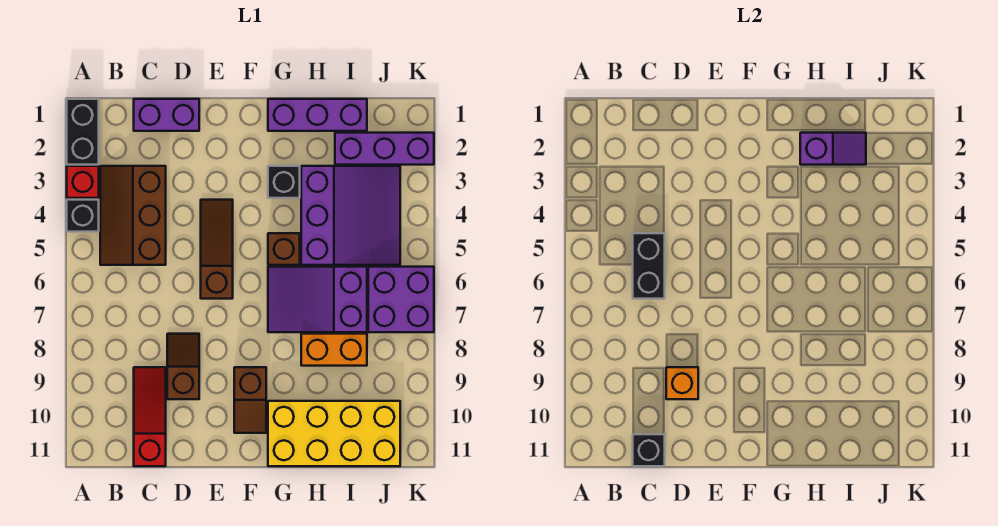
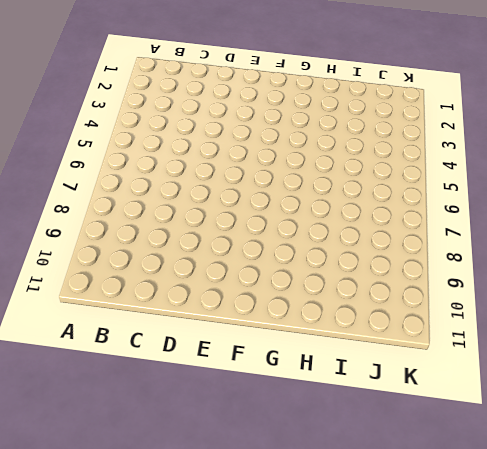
none -> black brick A1:A2 level 1
none -> red brick A3 level 1
none -> black brick A4 level 1

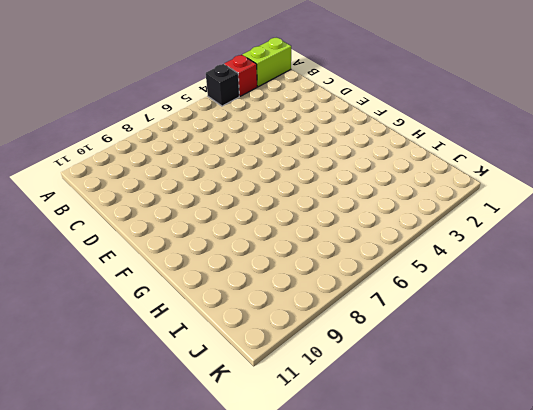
lime brick A1:A2 level 1 -> black brick A1:A2 level 1
none -> brown slope B3:C5 level 1 top C
none -> purple brick C1:D1 level 1
none -> red slope C9:C11 level 1 top 11

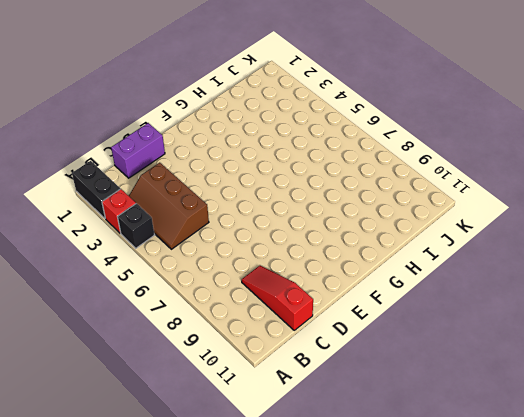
none -> brown slope D8:D9 level 1 top 9
none -> brown slope E4:E6 level 1 top 6
none -> brown slope F9:F10 level 1 top 9

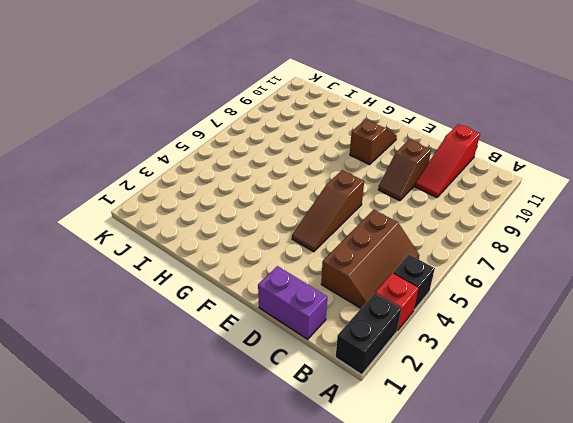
none -> purple brick G1:I1 level 1
none -> black brick G3 level 1
none -> brown brick G5 level 1

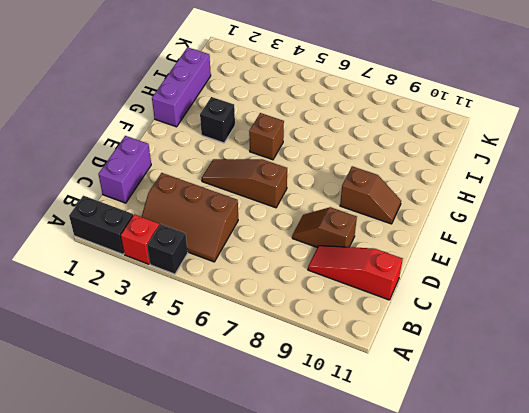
none -> purple slope G6:I7 level 1 top I
none -> yellow brick G10:J11 level 1
none -> purple slope H3:J5 level 1 top H

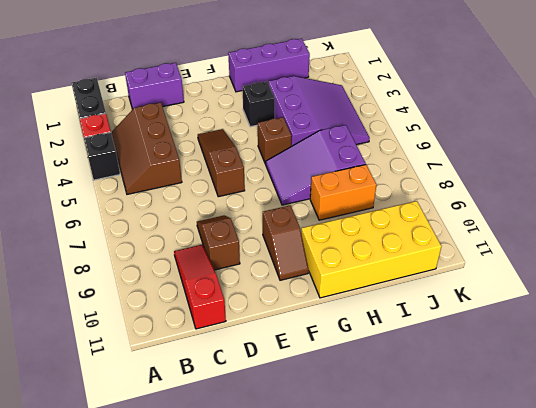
none -> purple brick I2:K2 level 1
none -> purple brick J6:K7 level 1
none -> black brick C5:C6 level 2

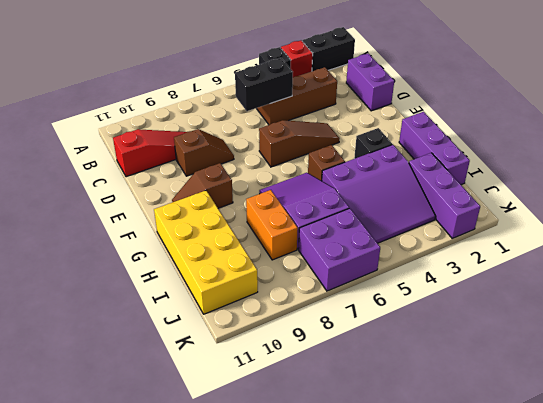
none -> black brick C11 level 2
none -> orange brick D9 level 2
none -> purple slope H2:I2 level 2 top H

